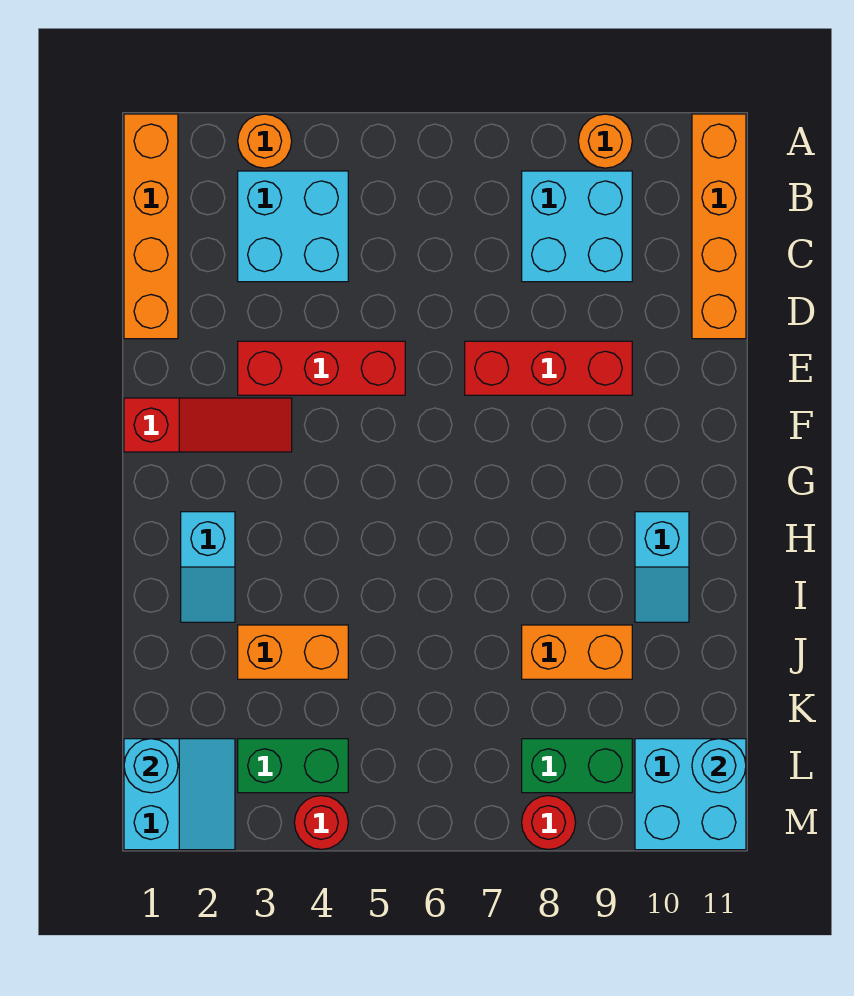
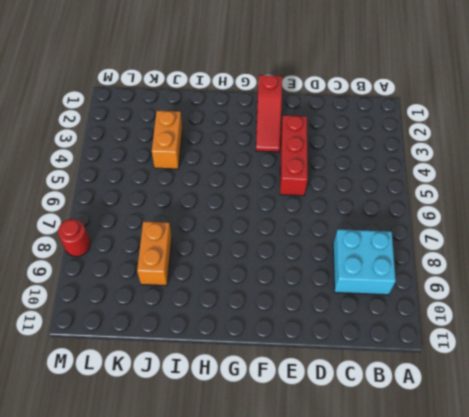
none -> orange brick A1:D1 level 1
none -> orange round brick A3 level 1
none -> orange round brick A9 level 1

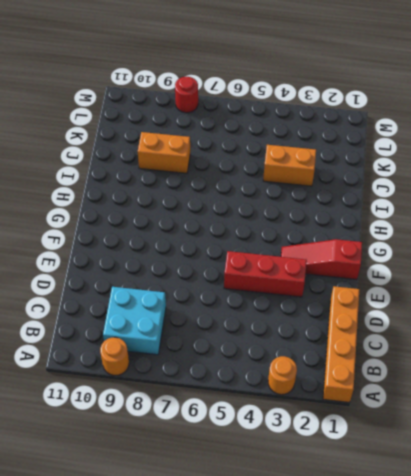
none -> orange brick A11:D11 level 1
none -> cyan brick B3:C4 level 1
none -> red brick E7:E9 level 1

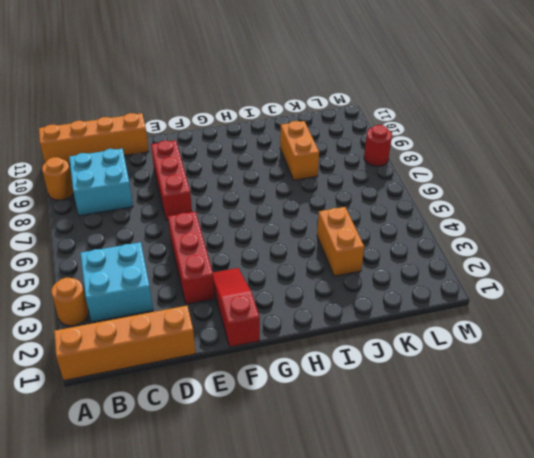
none -> cyan slope H2:I2 level 1 top H
none -> cyan slope H10:I10 level 1 top H
none -> cyan slope L1:M2 level 1 top 1

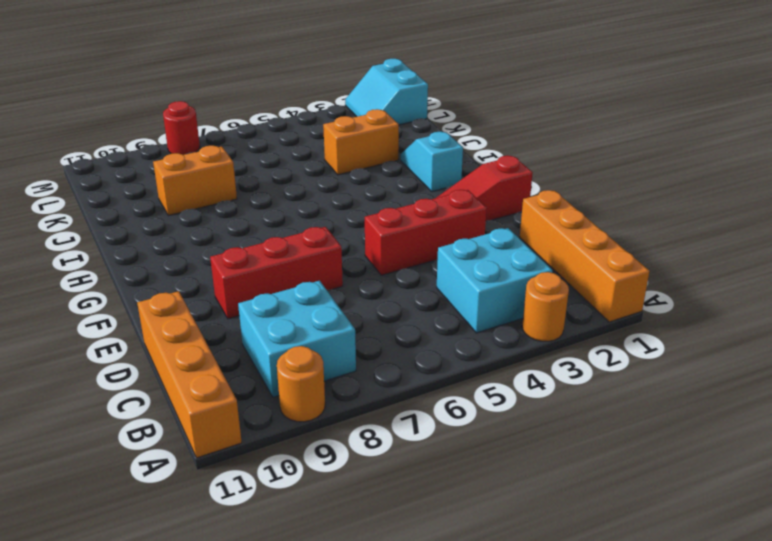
none -> cyan slope H10:I10 level 1 top H
none -> green brick L3:L4 level 1
none -> green brick L8:L9 level 1

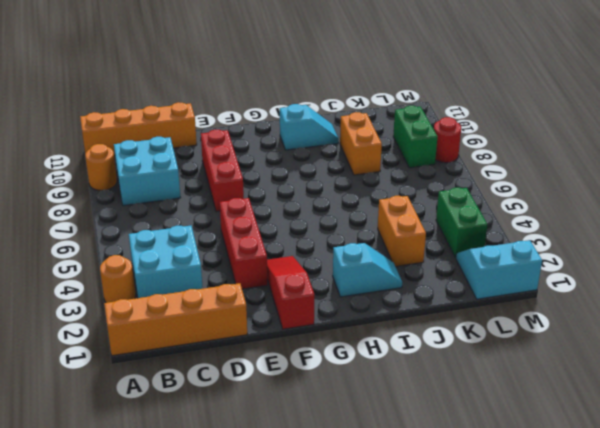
none -> cyan brick L10:M11 level 1
none -> red round brick M4 level 1
none -> cyan round brick L1 level 2

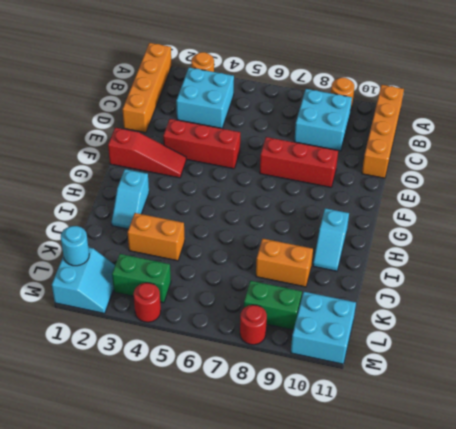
none -> cyan round brick L11 level 2

